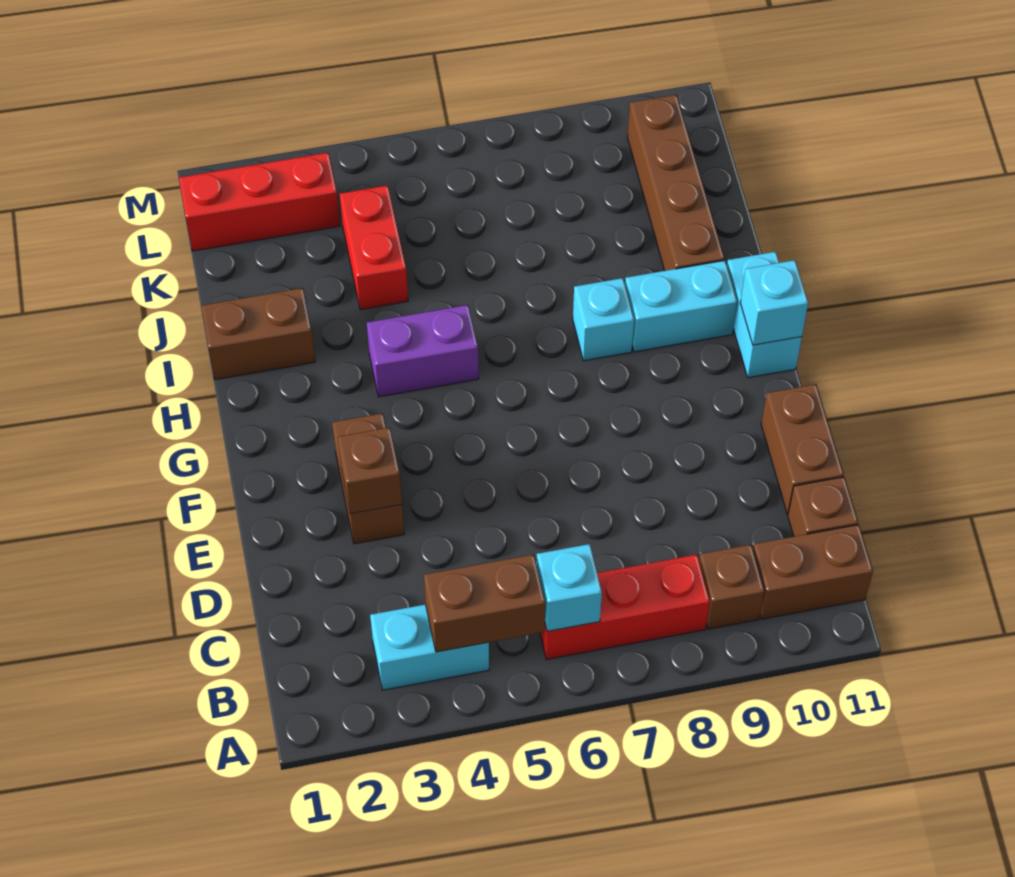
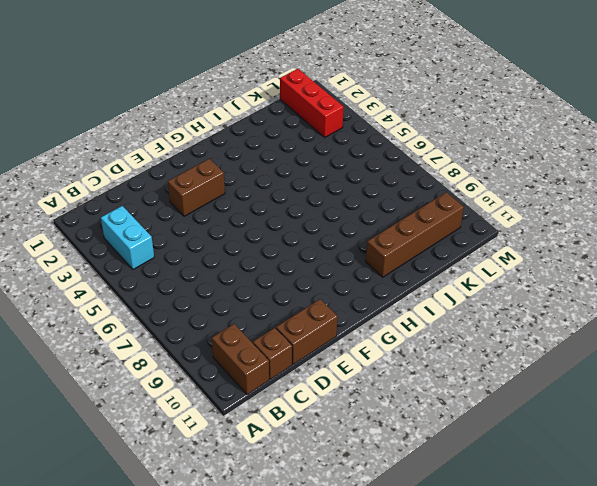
none -> red brick B6:B8 level 1
none -> brown brick B9 level 1
none -> cyan brick G11:H11 level 1

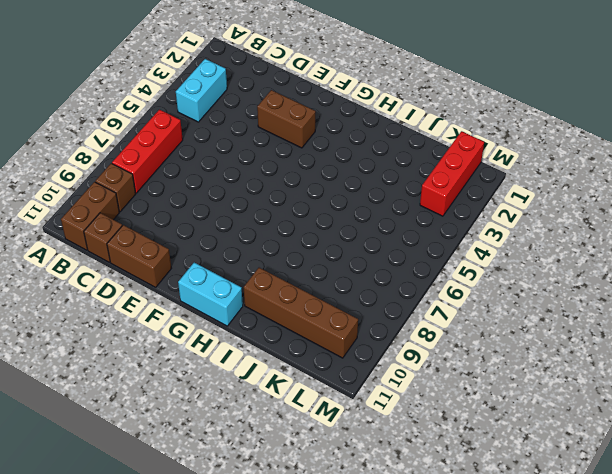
none -> purple brick H4:H5 level 1
none -> cyan brick H8 level 1
none -> cyan brick H9:H10 level 1

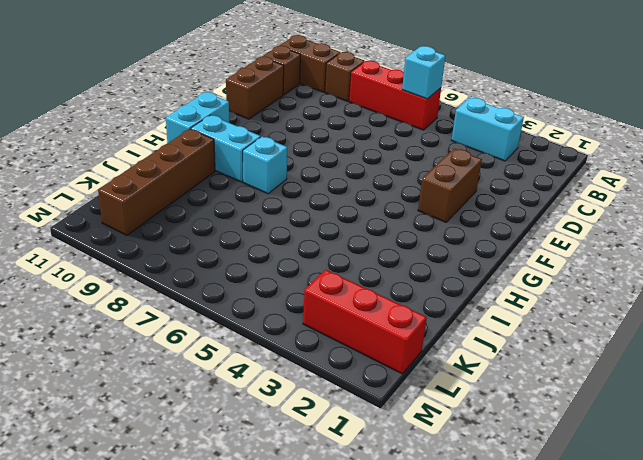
none -> purple brick H4:H5 level 1
none -> brown brick I1:I2 level 1
none -> red brick J4:K4 level 1

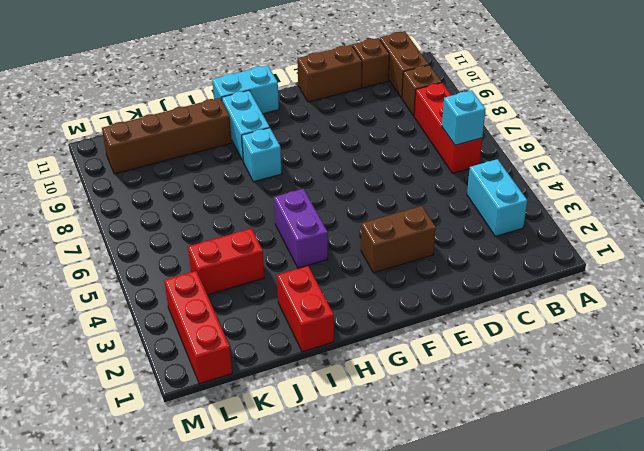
red brick I1:I2 level 1 -> brown brick I1:I2 level 1
none -> brown brick B4:B5 level 2
none -> brown brick E3 level 2
none -> cyan brick G11 level 2

